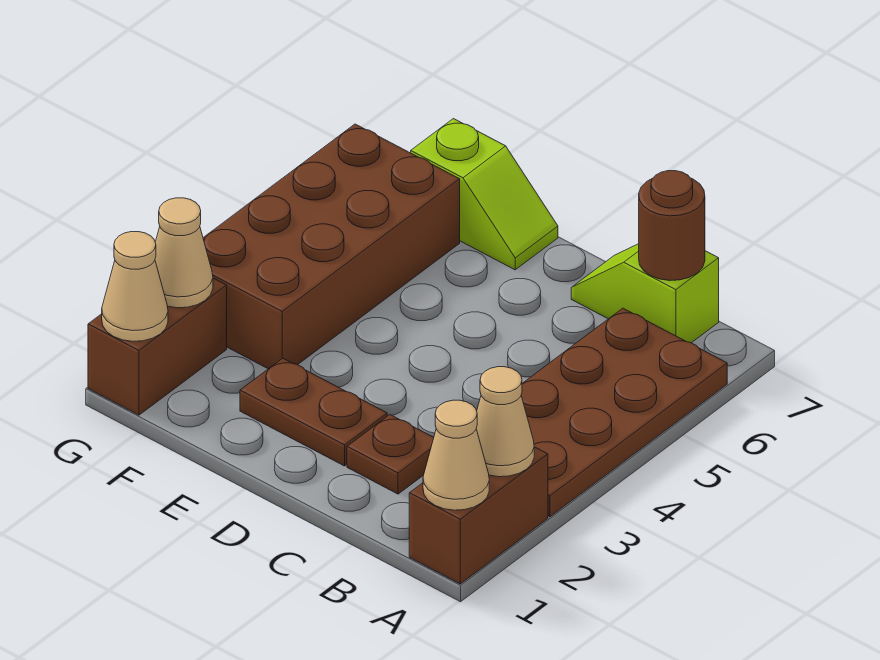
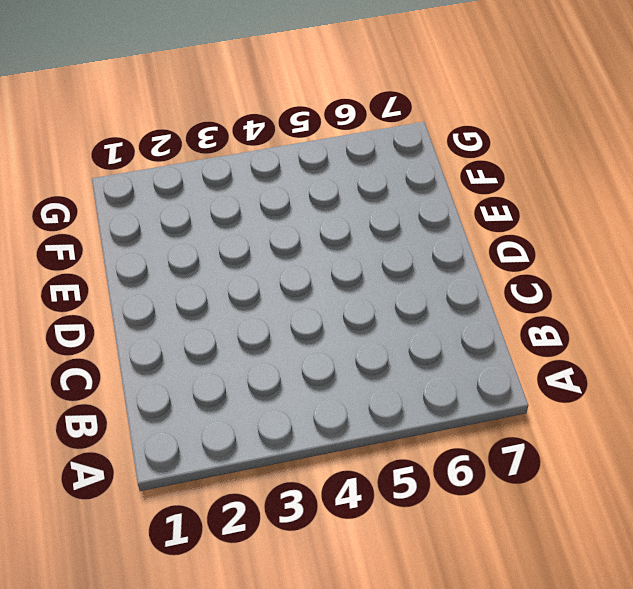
none -> brown brick A1:A2 level 1
none -> brown plate A3:B6 level 1
none -> lime slope B7:C7 level 1 top B

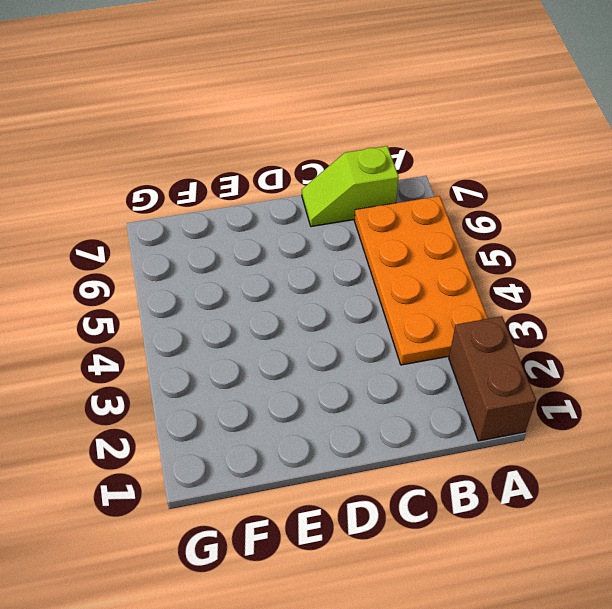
orange plate A3:B6 level 1 -> brown plate A3:B6 level 1
none -> brown plate C2 level 1
none -> brown plate D2:E2 level 1
none -> lime slope E7:F7 level 1 top F

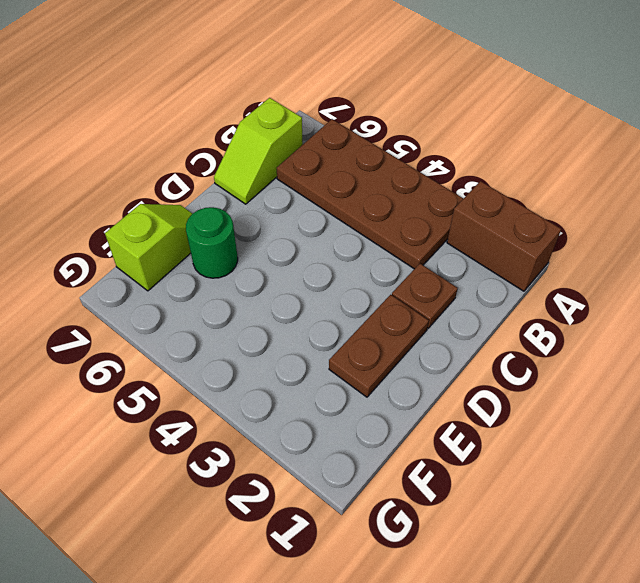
green round brick E6 level 1 -> none
none -> brown brick F3:G6 level 1
none -> brown brick G1:G2 level 1
none -> tan cone A1 level 2

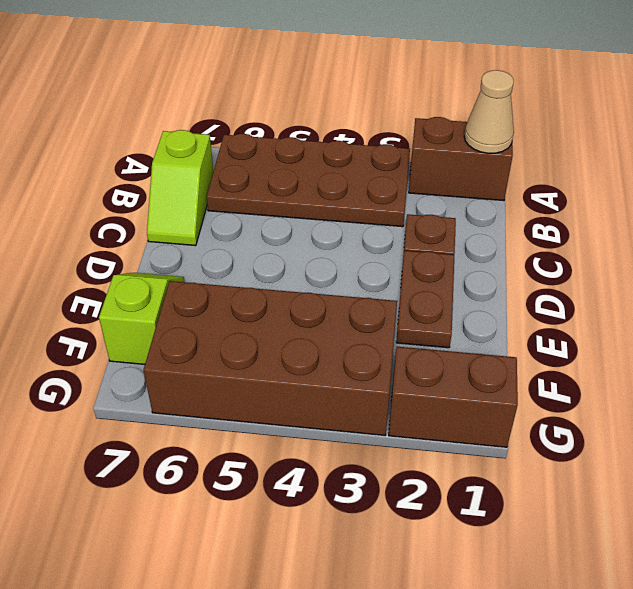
none -> tan cone A2 level 2
none -> brown round brick B7 level 2
none -> tan cone G1 level 2

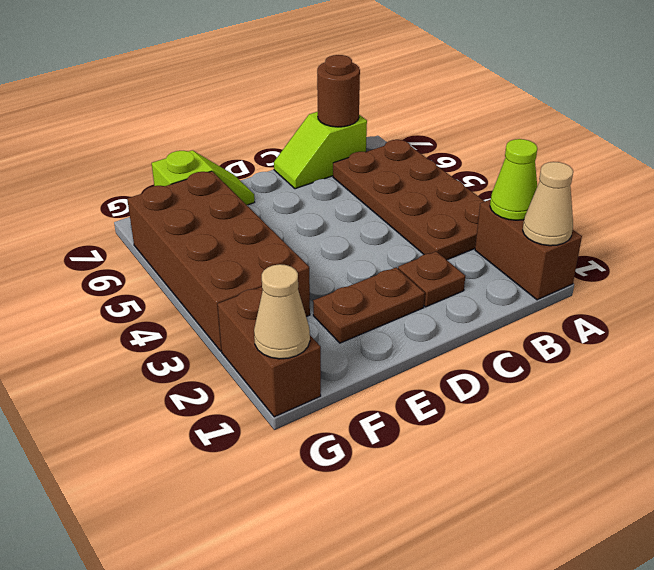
lime cone A2 level 2 -> tan cone A2 level 2
none -> tan cone G2 level 2

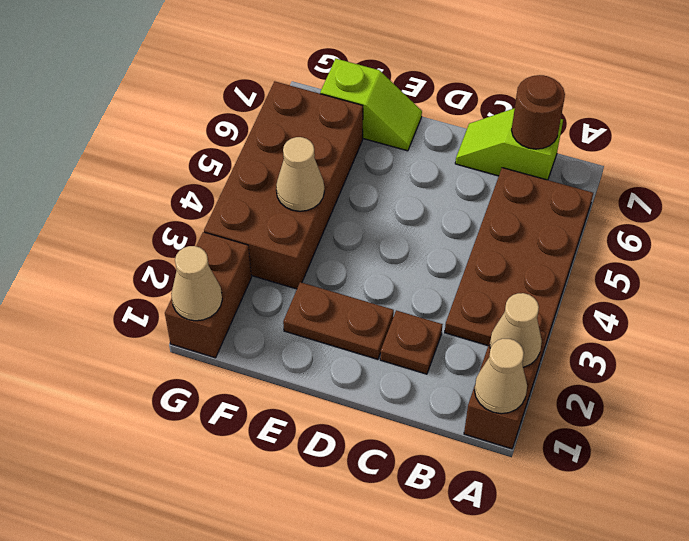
tan cone F4 level 2 -> tan cone G2 level 2

